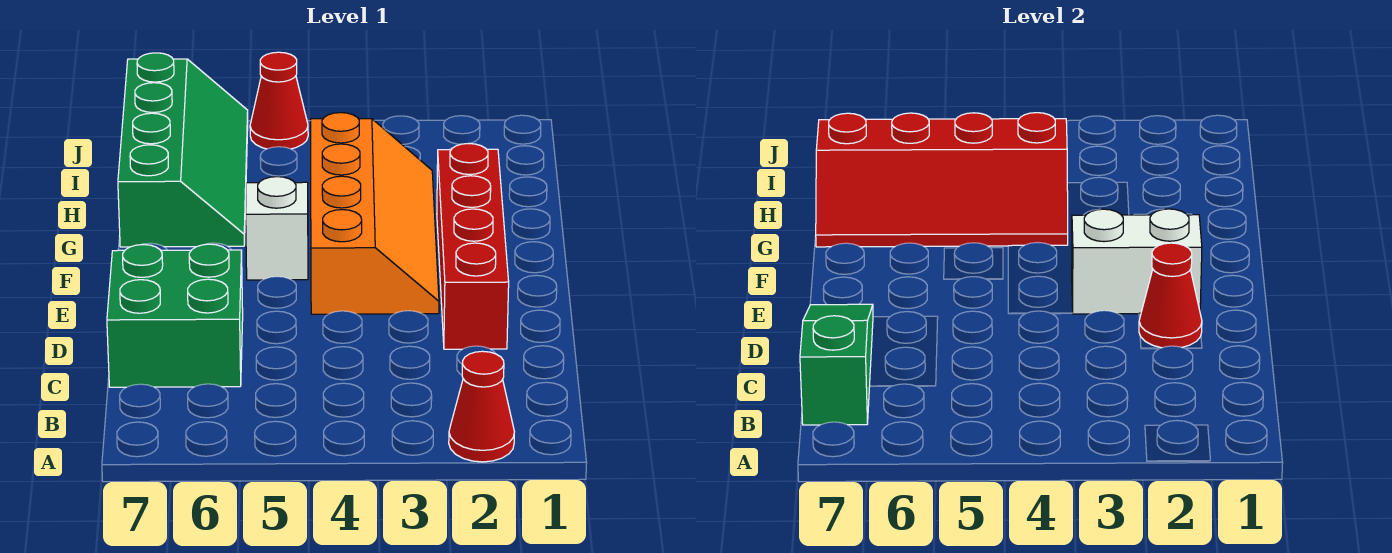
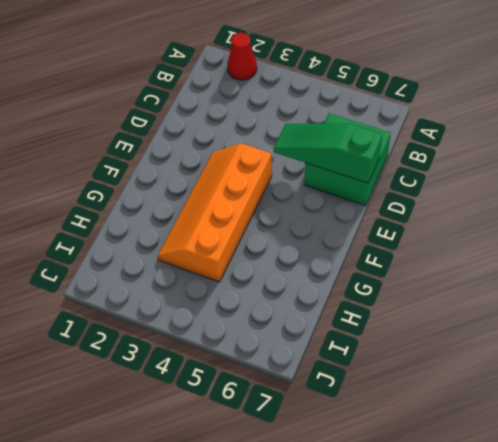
green slope D5:D7 level 2 top 7 -> green slope B7:D7 level 2 top B
none -> red brick D2:G2 level 1
none -> white brick F5 level 1

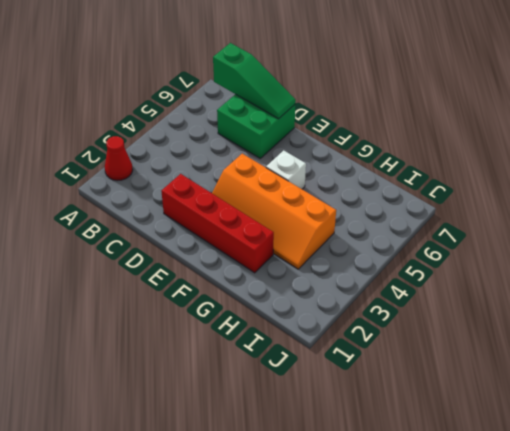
none -> green slope G6:J7 level 1 top 7
none -> red cone J5 level 1

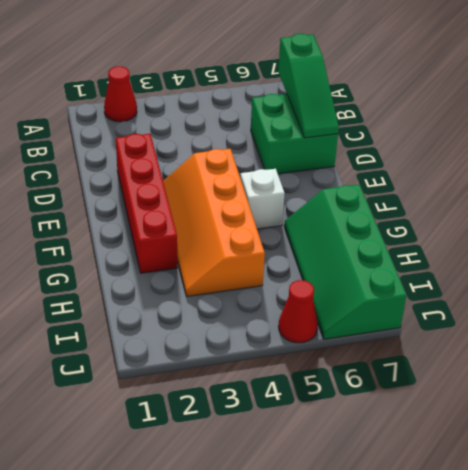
none -> red cone D2 level 2
none -> white brick E2:E3 level 2

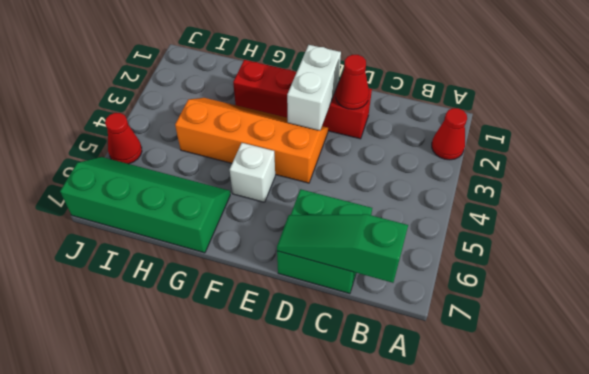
none -> red slope G4:H7 level 2 top H

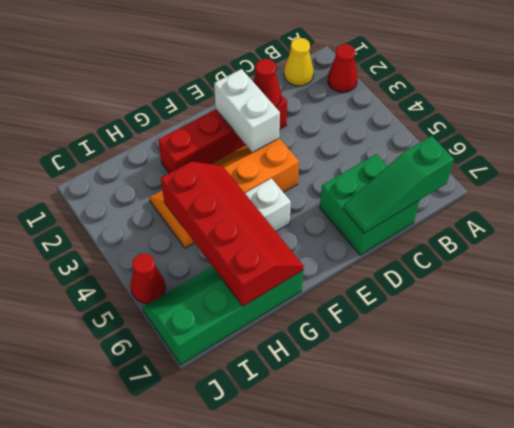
yellow cone B1 level 1 -> none

